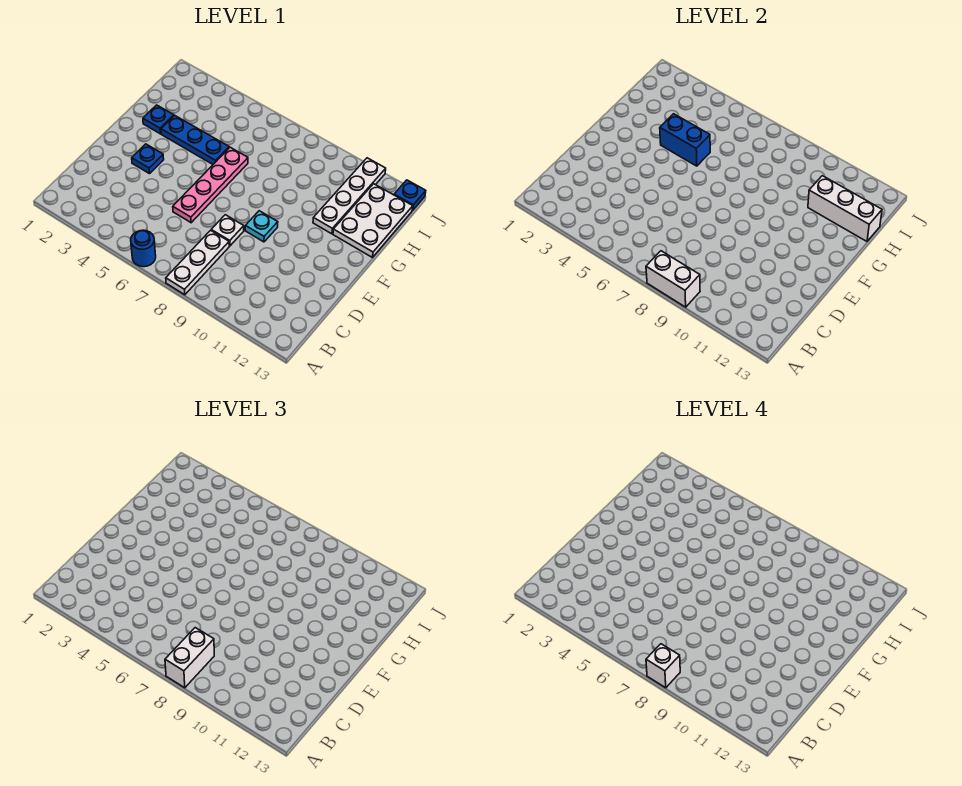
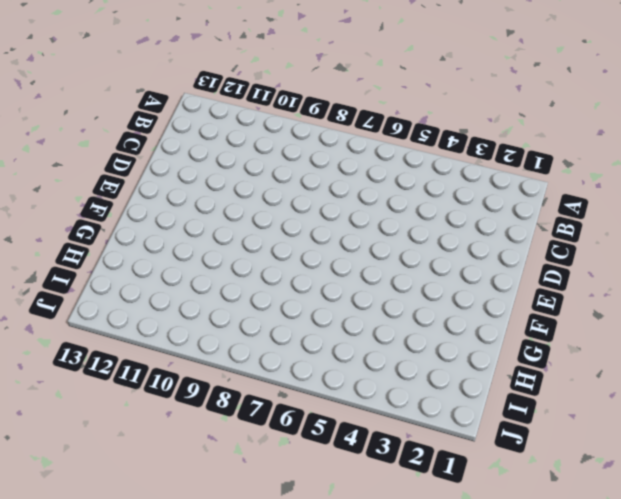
none -> blue round brick A6 level 1
none -> white plate A8:C8 level 1
none -> pink plate D6:G6 level 1

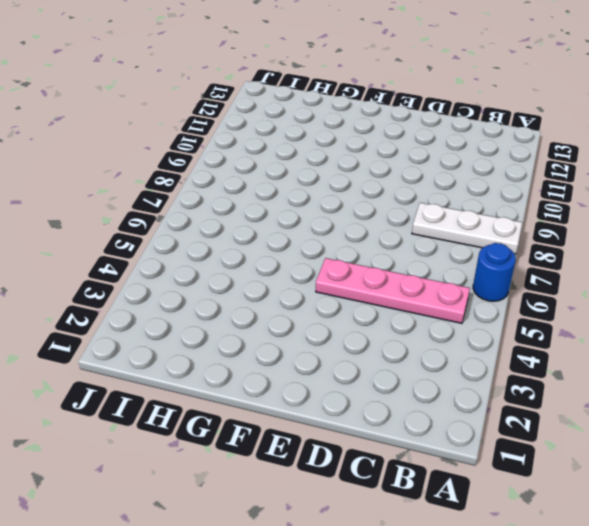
pink plate B5:E5 level 1 -> pink plate D6:G6 level 1
none -> white plate D8 level 1
none -> blue plate E3 level 1
none -> cyan plate E9 level 1

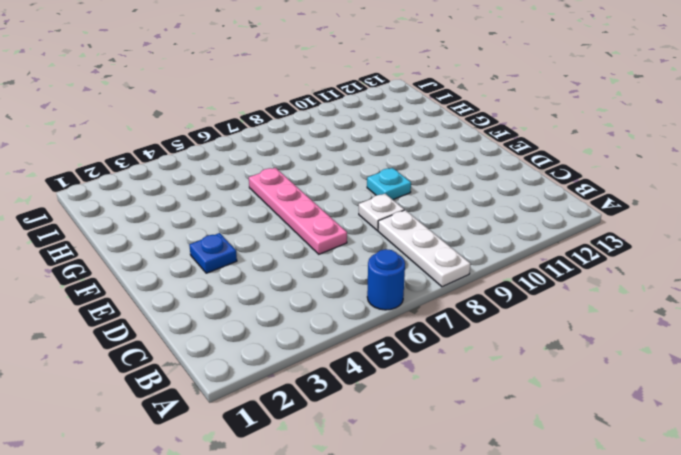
none -> blue plate G2 level 1
none -> blue plate G3:G5 level 1
none -> white plate G11:J11 level 1

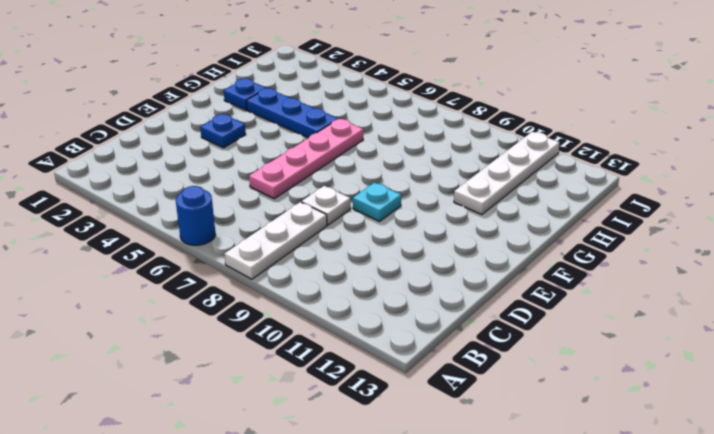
none -> white plate G12:I13 level 1
none -> blue plate J13 level 1
none -> white brick A8:A9 level 2

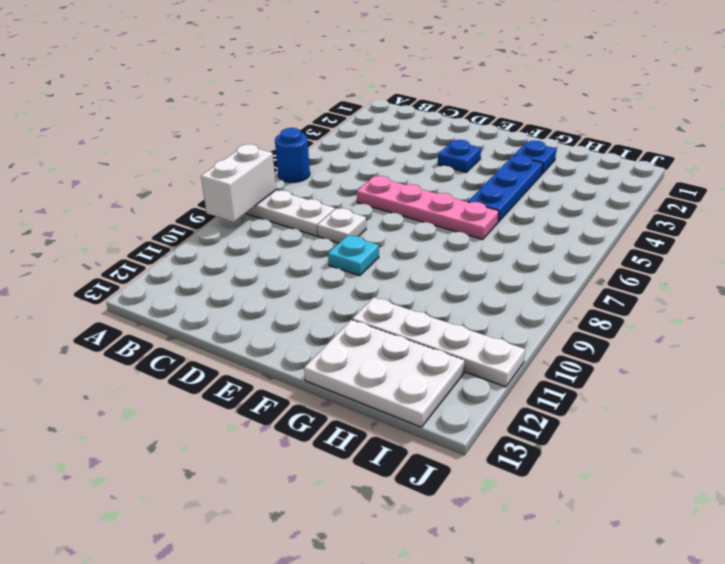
none -> blue plate J13 level 1
none -> blue brick G4:G5 level 2
none -> white brick H11:H13 level 2

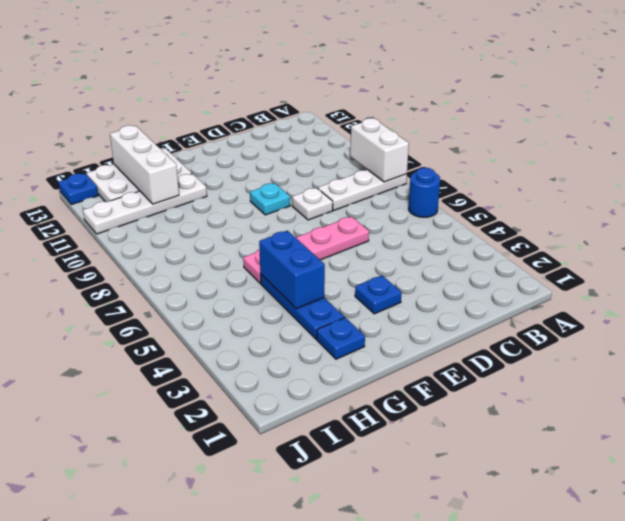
none -> white brick A8:B8 level 3
none -> white brick A8 level 4

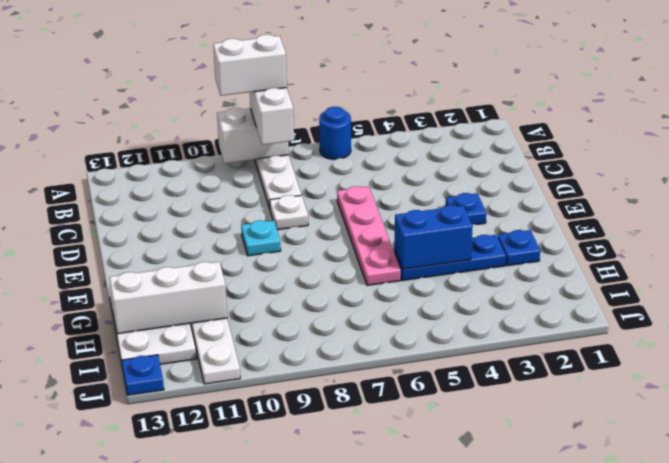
white brick A8:A9 level 4 -> white brick A8 level 4

